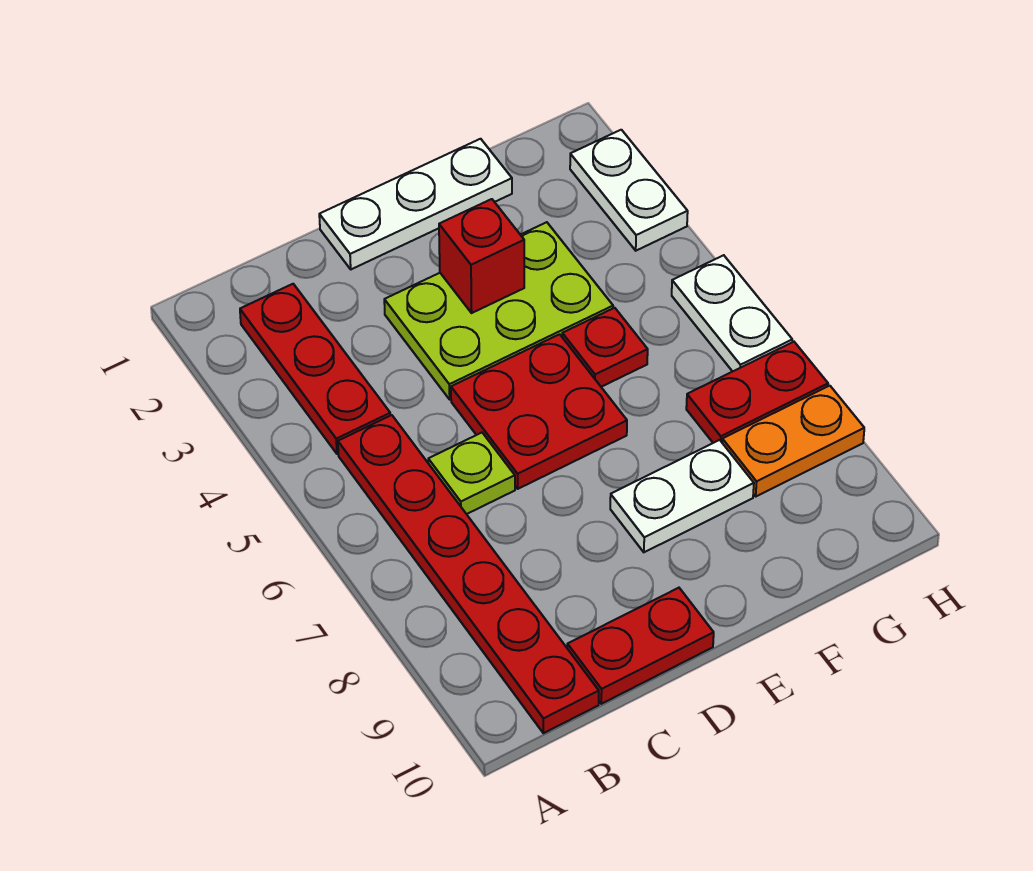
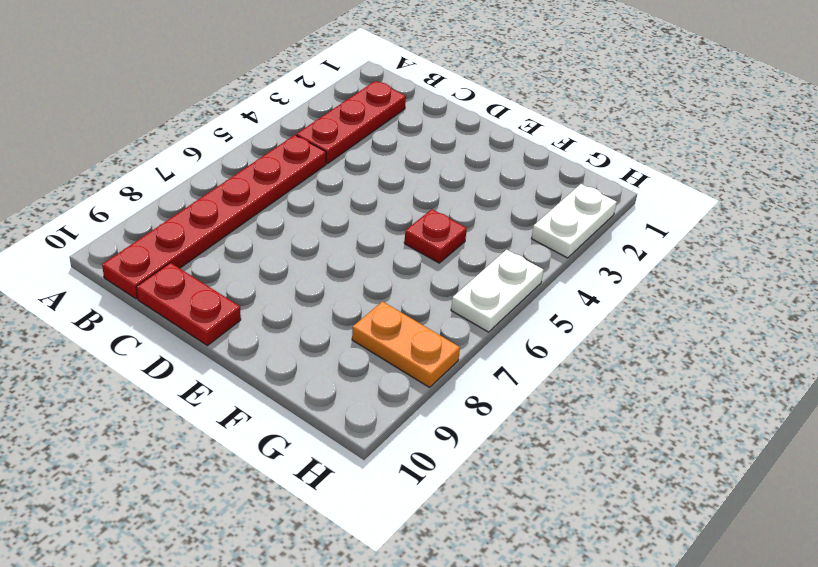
none -> lime plate C6 level 1
none -> white plate D1:F1 level 1
none -> lime plate D3:F4 level 1

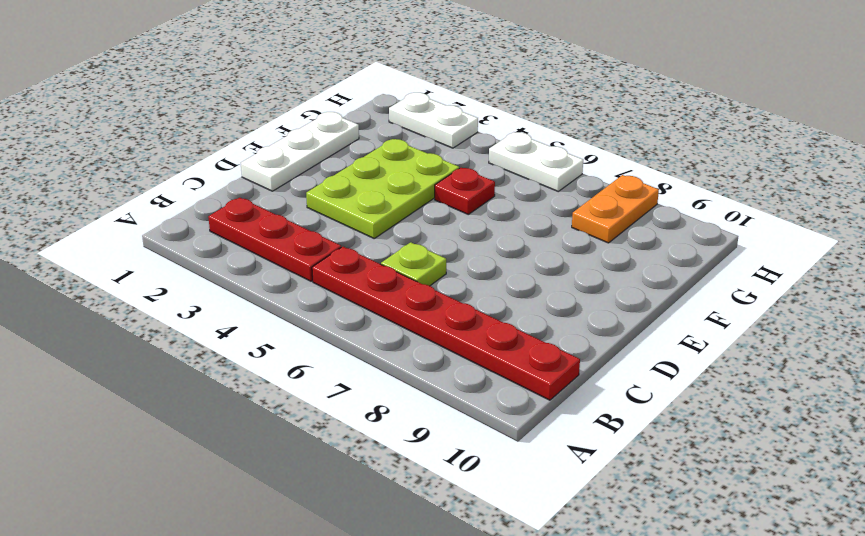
none -> red plate C10:D10 level 1
none -> red plate D5:E6 level 1
none -> white plate E8:F8 level 1

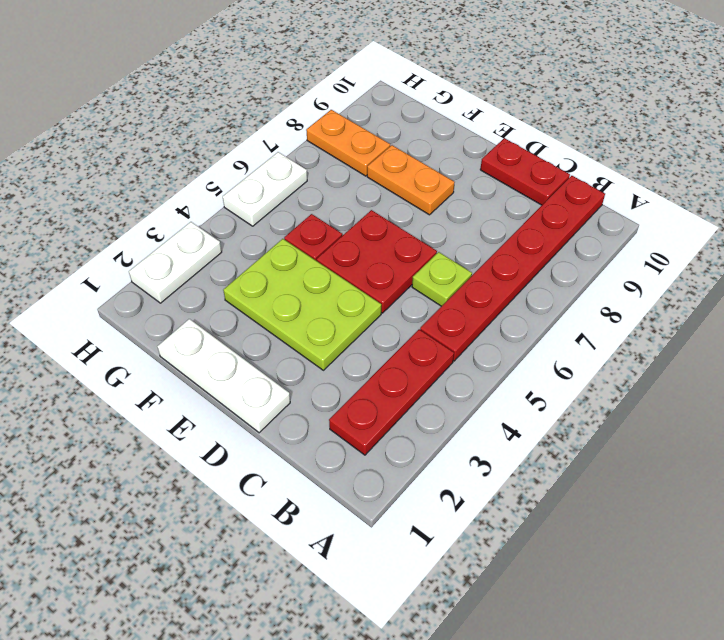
orange plate E8:F8 level 1 -> white plate E8:F8 level 1
none -> red plate G7:H7 level 1
none -> red brick E3 level 2

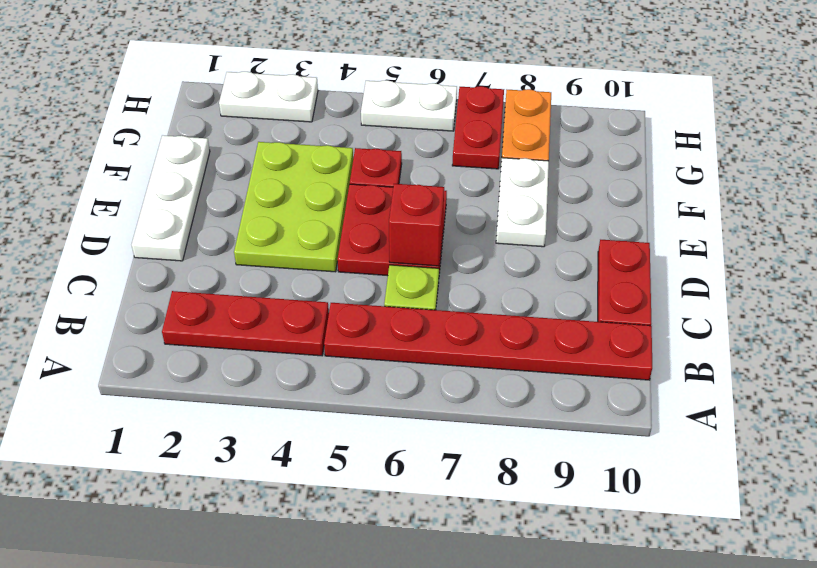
red brick D6 level 2 -> red brick E3 level 2

